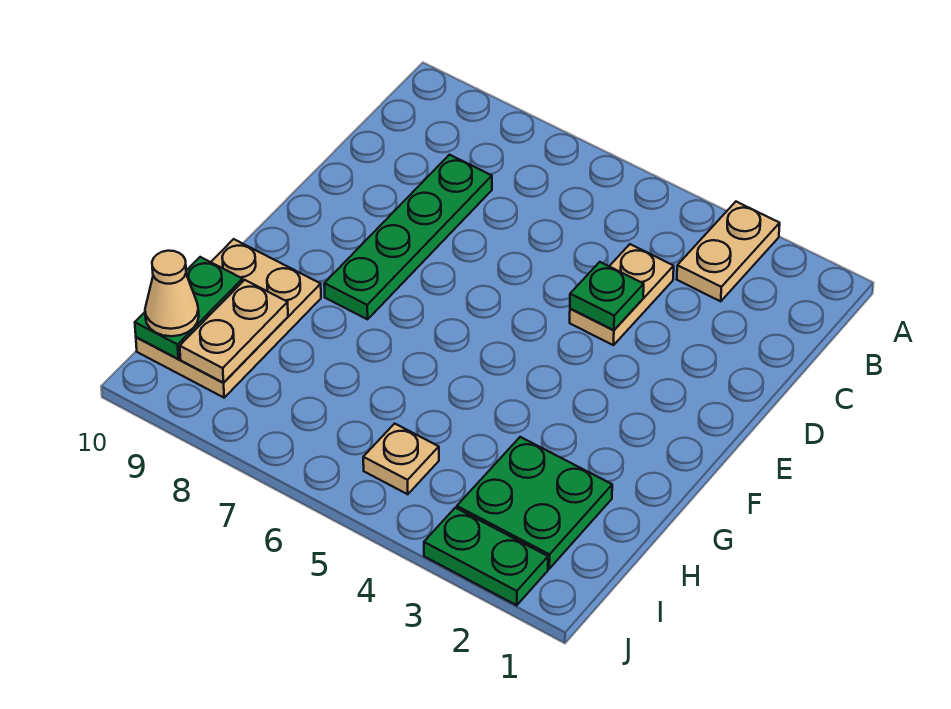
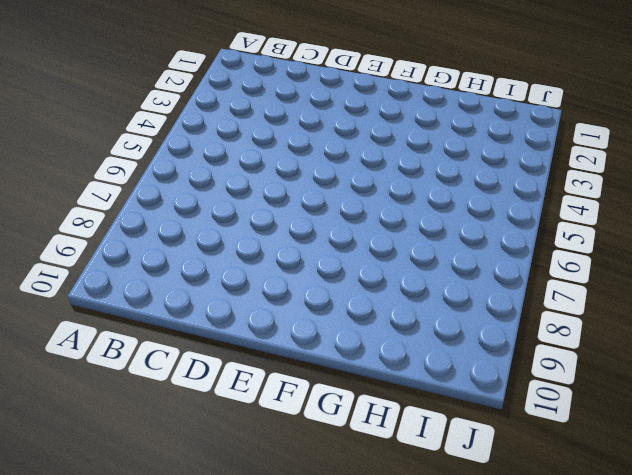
none -> tan plate A3:B3 level 1
none -> tan plate C4:D4 level 1

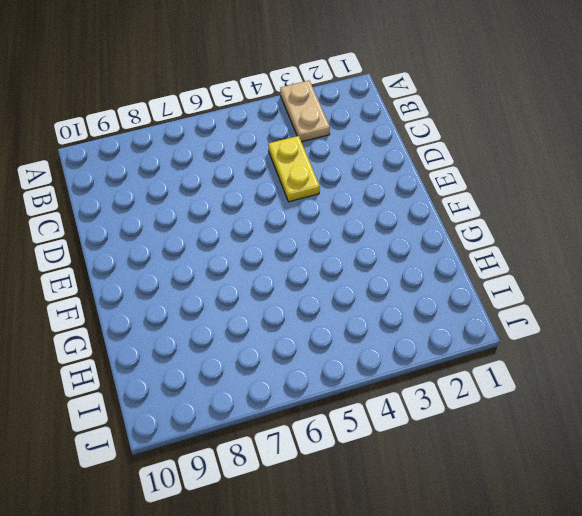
yellow plate C4:D4 level 1 -> tan plate C4:D4 level 1
none -> green plate C8:F8 level 1
none -> tan plate G9:I10 level 1

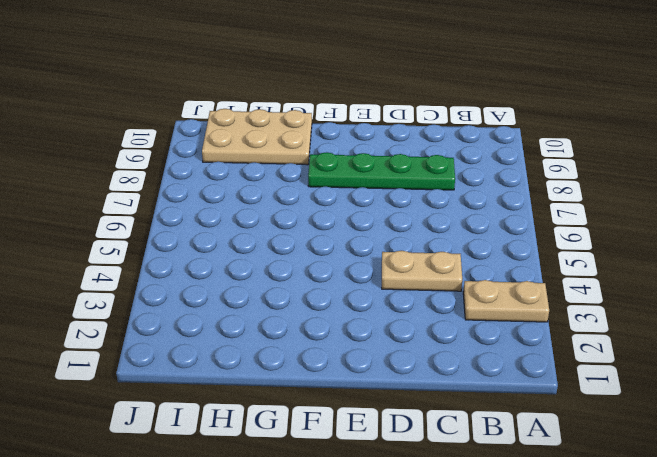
none -> green plate H2:I3 level 1
none -> tan plate I5 level 1

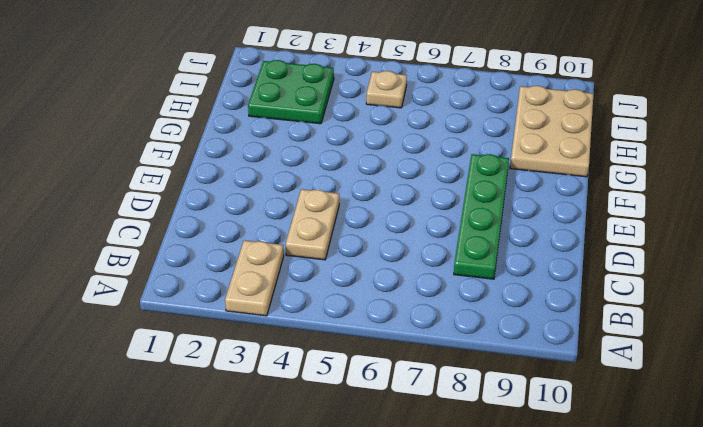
none -> green plate J2:J3 level 1
none -> green plate D4 level 2

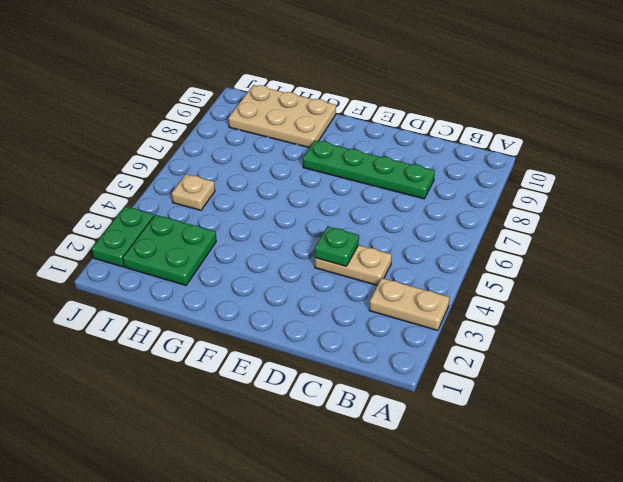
none -> tan plate H9:I9 level 2
none -> green plate H10:I10 level 2

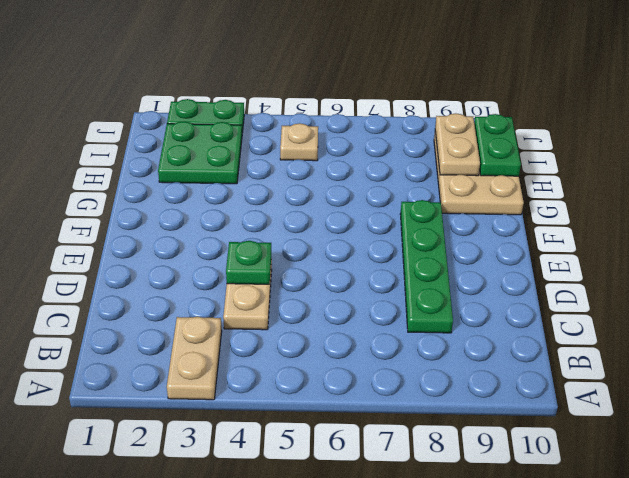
none -> tan cone I10 level 3

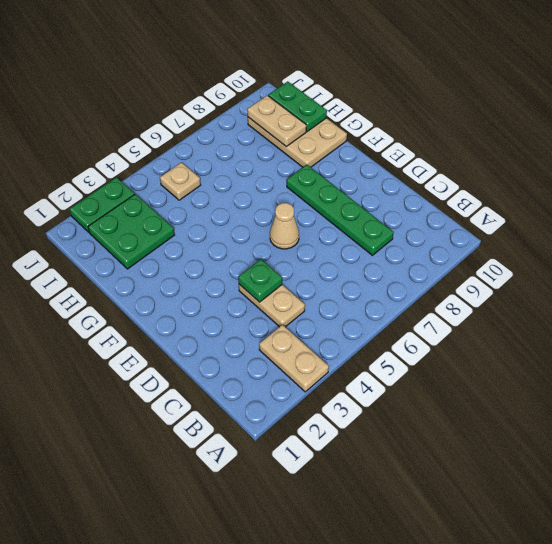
tan cone E6 level 1 -> tan cone I10 level 3

